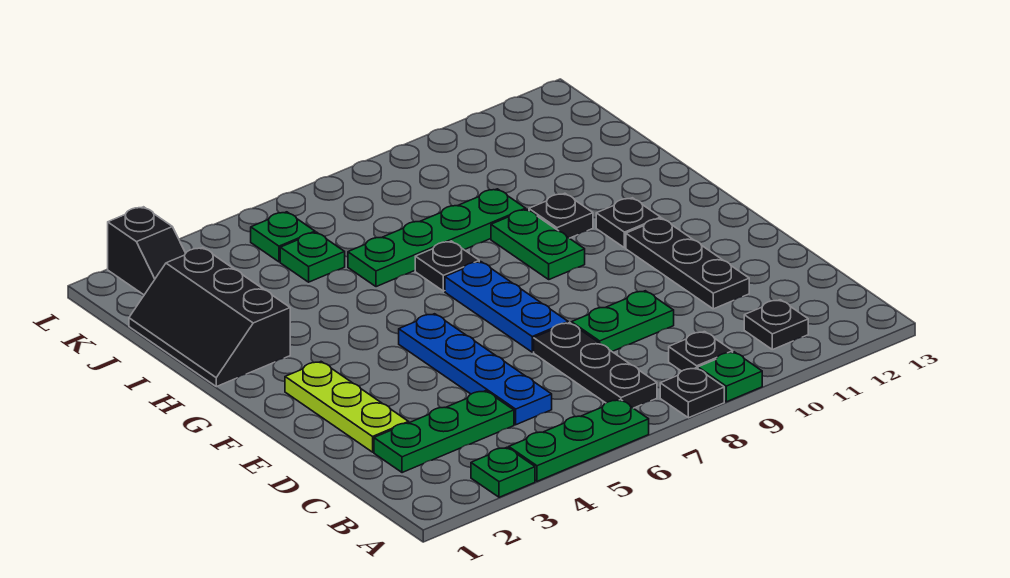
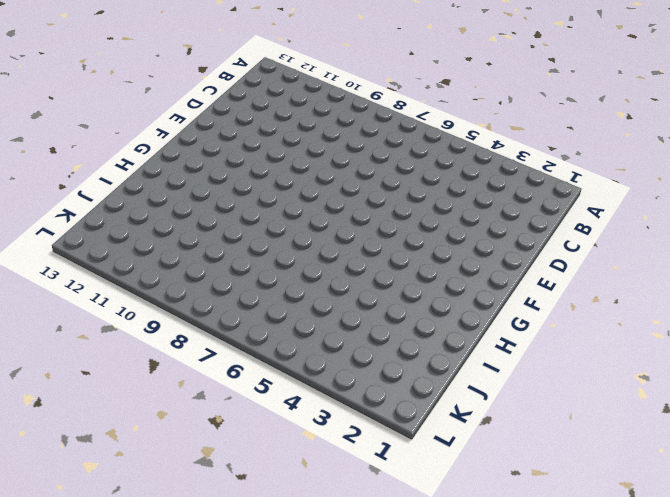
none -> green plate A3 level 1
none -> green plate A4:A6 level 1
none -> black plate A8 level 1

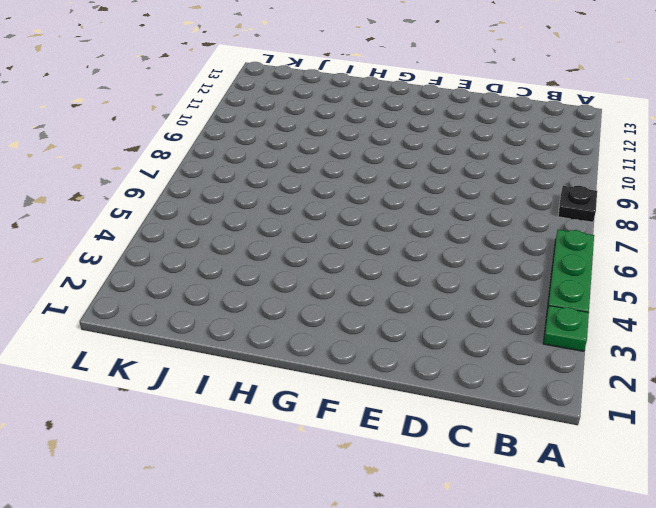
none -> green plate A9 level 1
none -> black plate B7:D7 level 1
none -> black plate B9 level 1

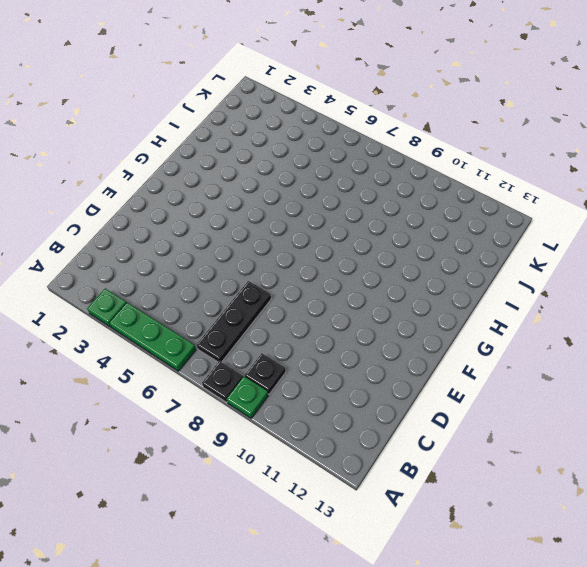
none -> black plate B11 level 1
none -> green plate C2:C4 level 1
none -> blue plate C5:F5 level 1

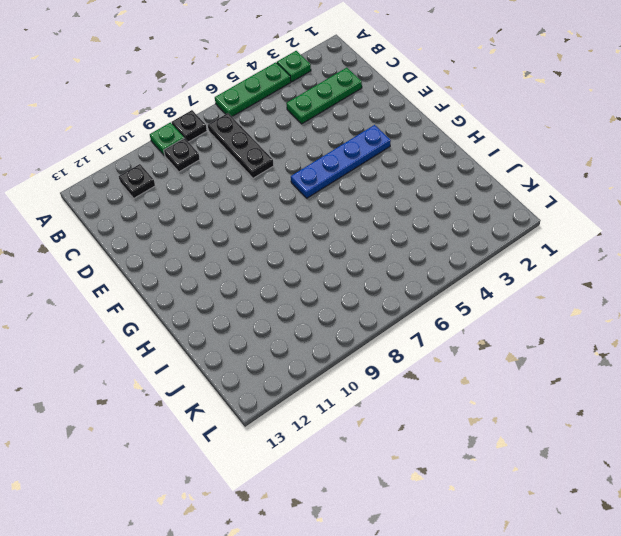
blue plate F3:F6 level 1 -> blue plate C5:F5 level 1
none -> lime plate D2:F2 level 1
none -> green plate D8:D9 level 1
none -> black plate D11:F11 level 1

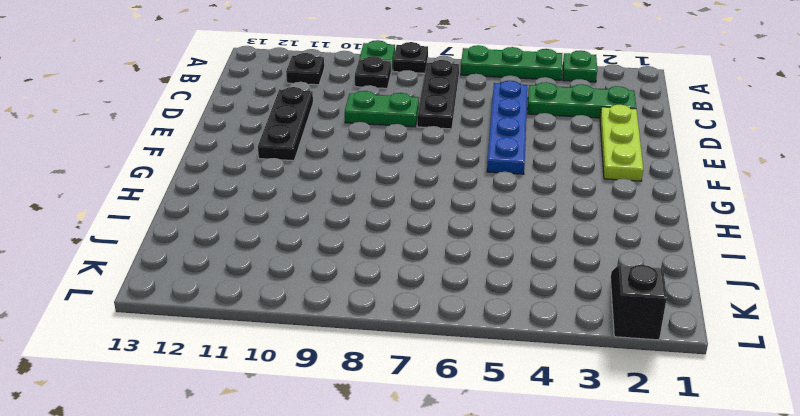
none -> blue plate E7:G7 level 1
none -> green plate G9:H9 level 1
none -> black plate G11 level 1

